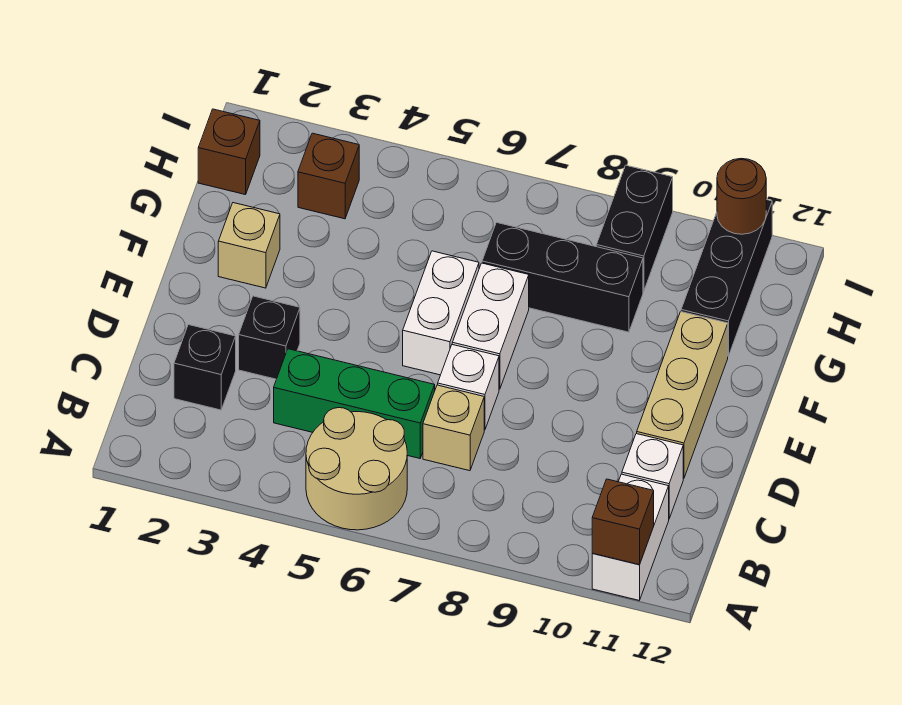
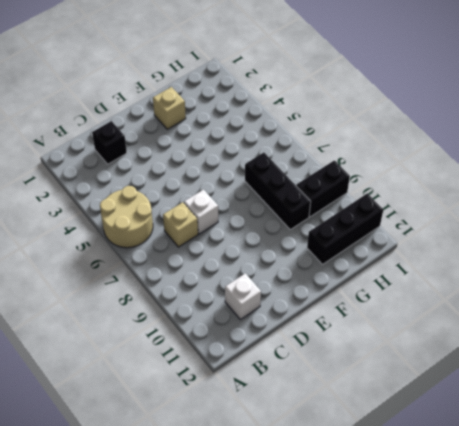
none -> white brick A11:B11 level 1
none -> green brick C4:C6 level 1
none -> black brick D3 level 1

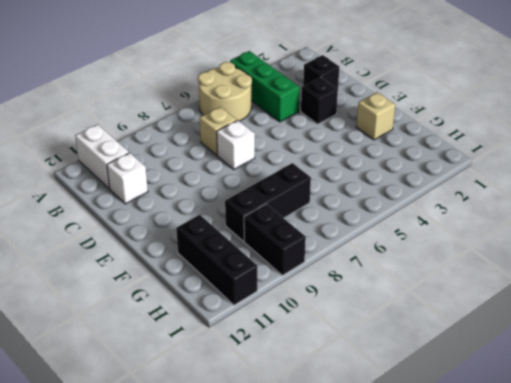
green brick A4:C4 level 1 -> green brick C4:C6 level 1
none -> tan brick D11:F11 level 1
none -> white brick E6:F6 level 1
none -> white brick E7:F7 level 1

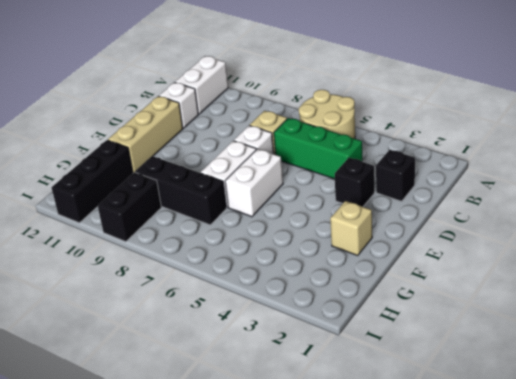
none -> brown brick H1 level 1
none -> brown brick H3 level 1
none -> brown brick A11 level 2

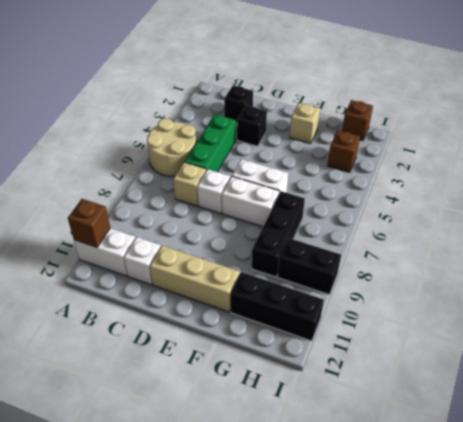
none -> brown round brick I11 level 2

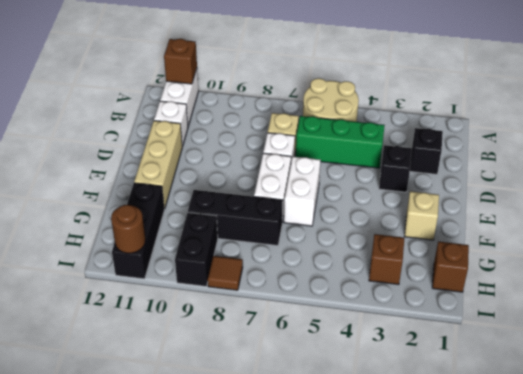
brown tile I8 level 1 -> none

